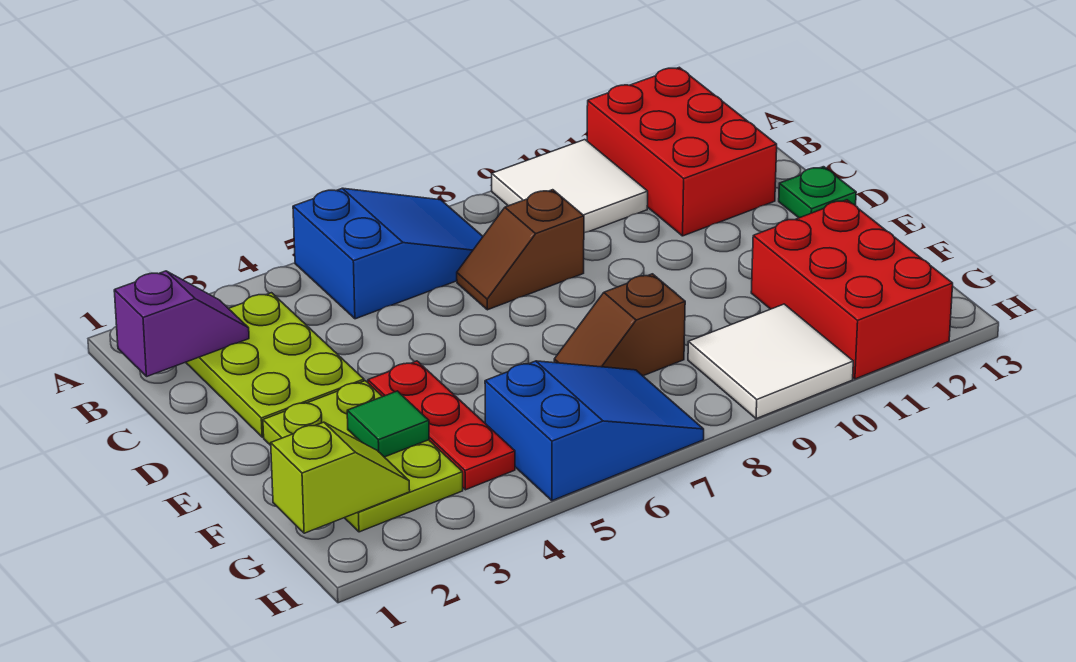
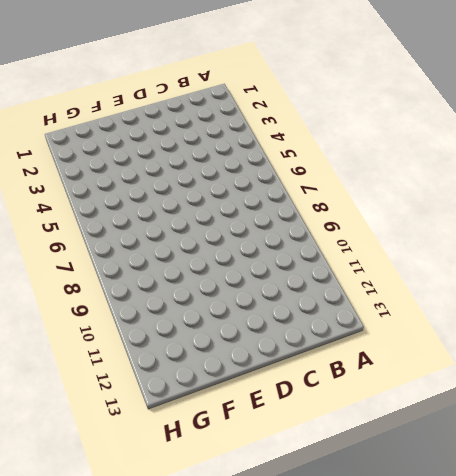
none -> blue slope A5:B7 level 1 top 5
none -> white tile A9:B10 level 1
none -> red brick A11:C12 level 1

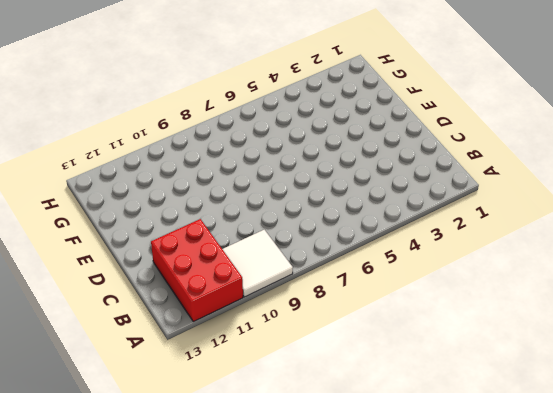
none -> blue slope A5:B7 level 1 top 5
none -> lime plate B2:D3 level 1
none -> brown slope C7:C8 level 1 top 8

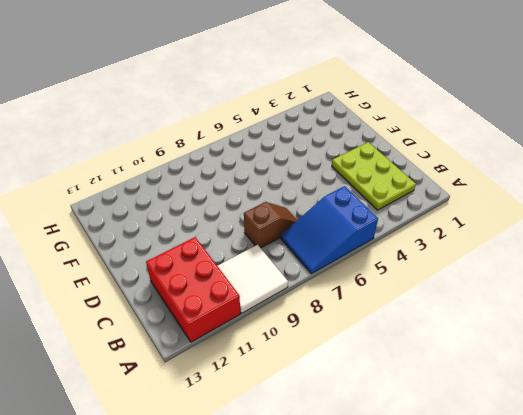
none -> green plate D13 level 1
none -> lime plate E2:G3 level 1
none -> red plate E4:G4 level 1

